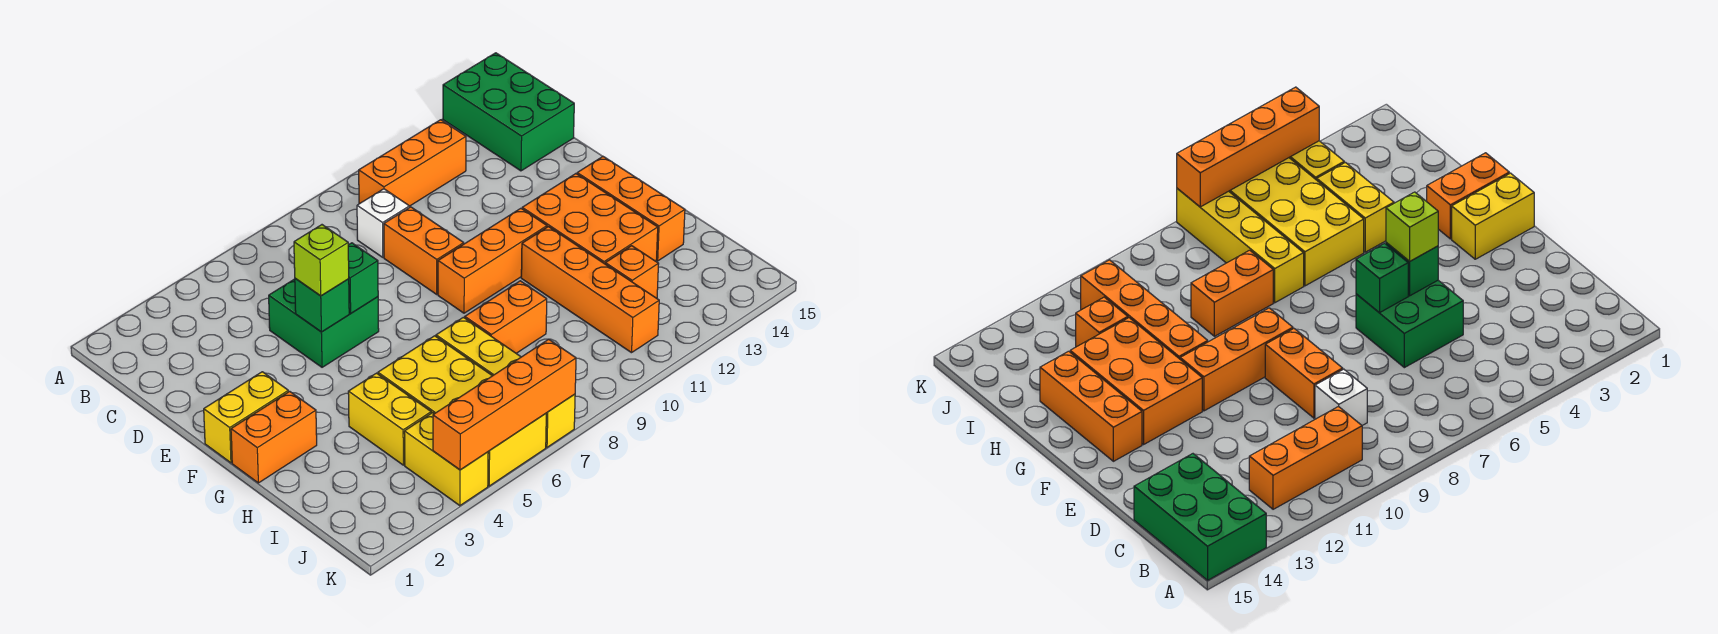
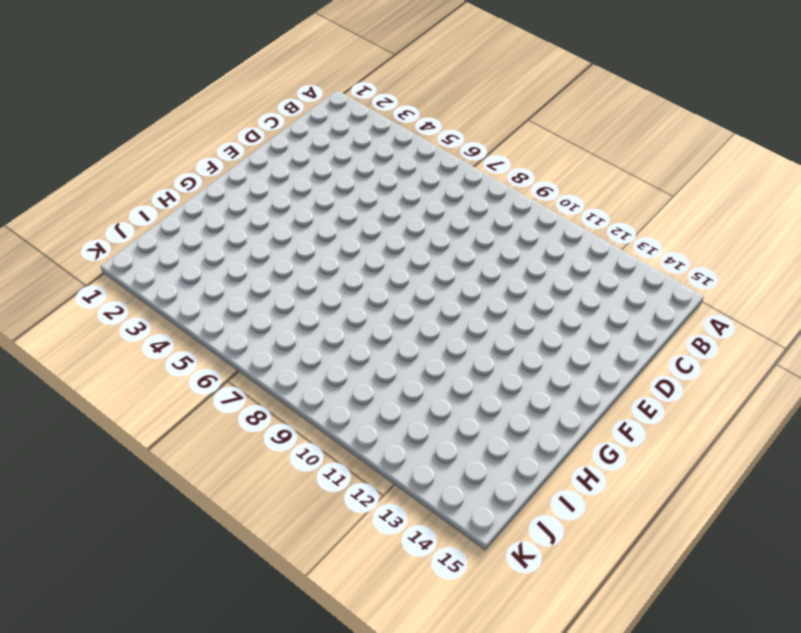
none -> green brick A14:C15 level 1
none -> orange brick B10:B12 level 1
none -> white brick C9 level 1

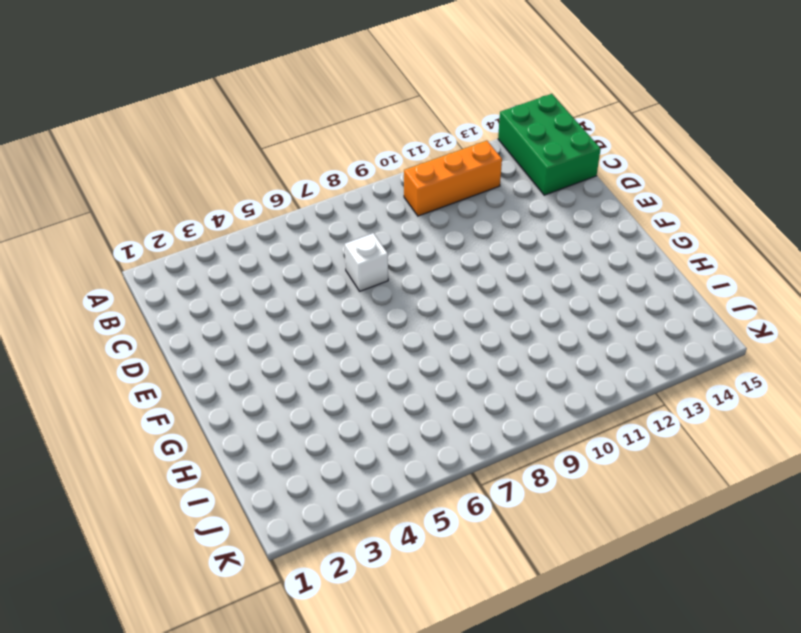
white brick D7 level 1 -> white brick C9 level 1
none -> green brick D5:E6 level 1
none -> orange brick D9:E9 level 1
none -> yellow brick F1:F2 level 1

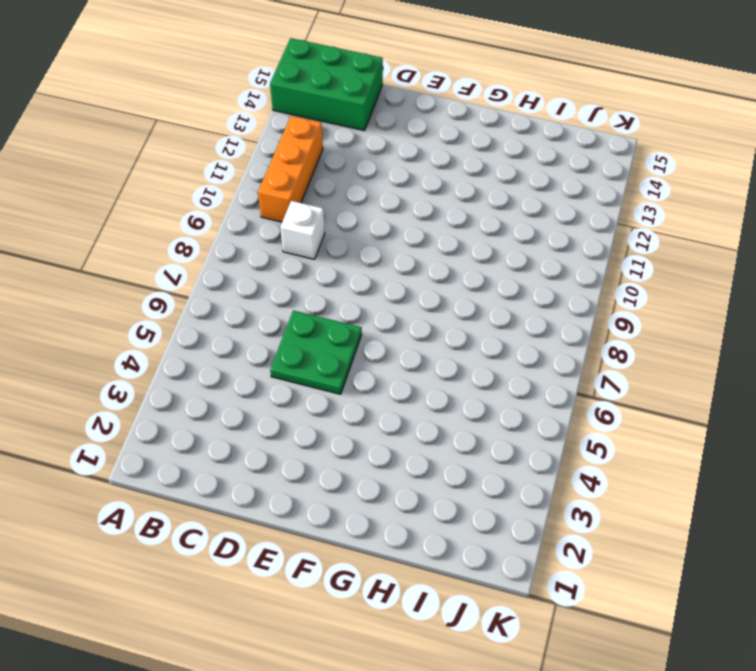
green plate D5:E6 level 1 -> green brick D5:E6 level 1
none -> orange brick D9:E9 level 1
none -> yellow brick F1:F2 level 1
none -> orange brick F9:F11 level 1

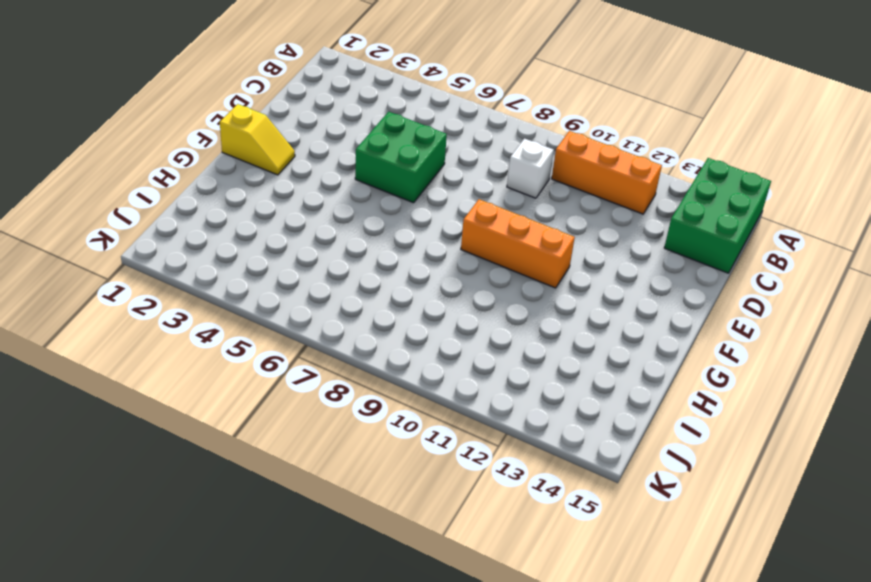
yellow slope F1:F2 level 1 top 1 -> yellow brick F1:F2 level 1
none -> orange brick D9:E9 level 1
none -> orange brick F12:H13 level 1
none -> orange brick F14:H14 level 1

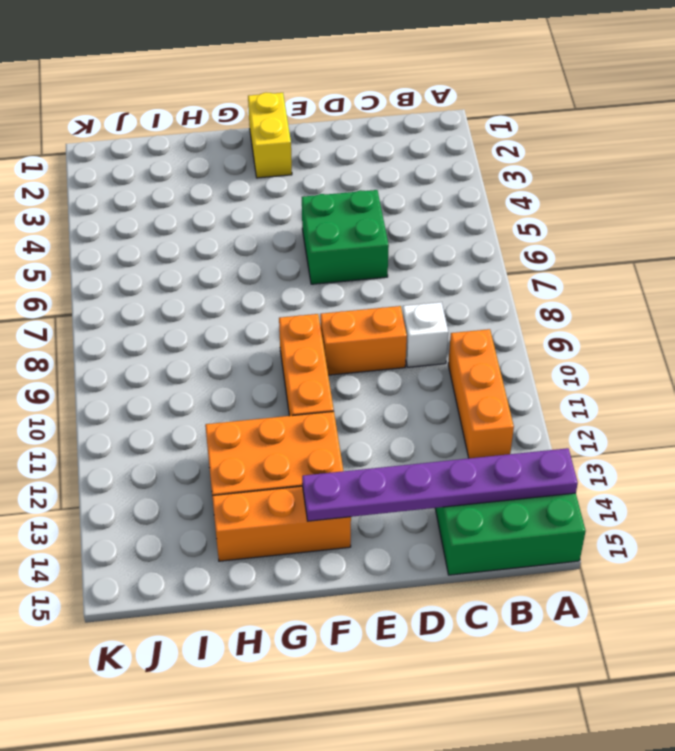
purple plate A14:F14 level 2 -> none
none -> orange brick G1:G2 level 1
none -> orange brick G11:J11 level 1
none -> yellow brick H4:I4 level 1

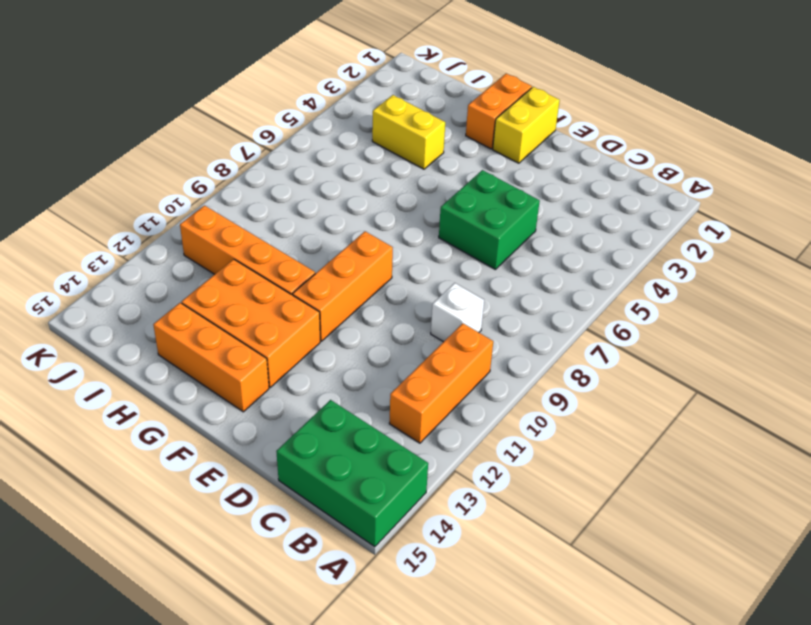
none -> orange brick D9:E9 level 1
none -> yellow brick H5:K6 level 1
none -> yellow brick H7:K7 level 1

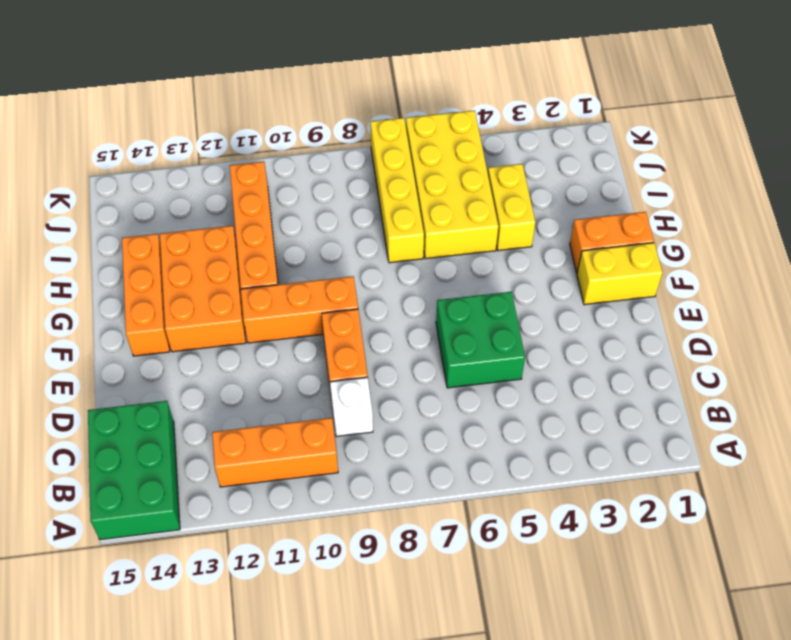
none -> orange brick H8:H9 level 1
none -> orange brick I12 level 1
none -> yellow brick J4:K4 level 1

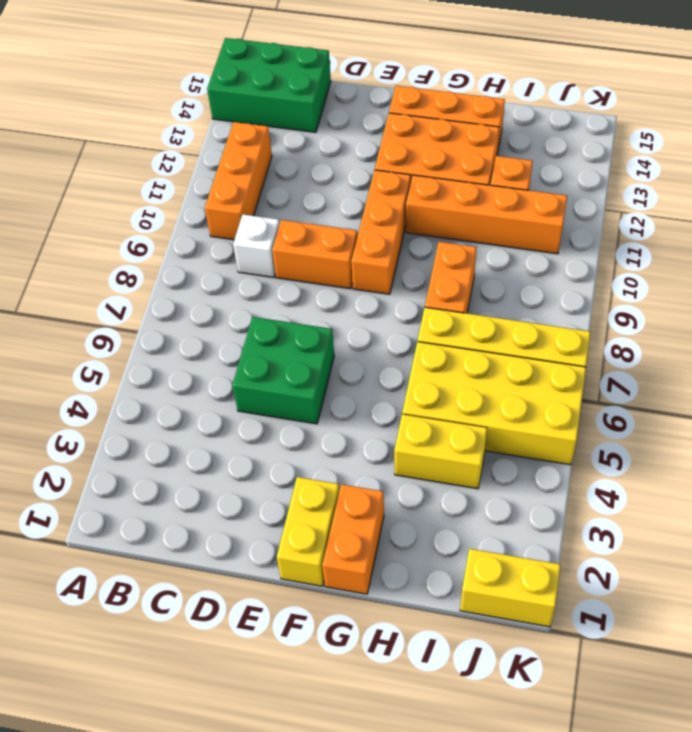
yellow brick J1:K1 level 1 -> yellow brick J4:K4 level 1
none -> green brick E5 level 2
none -> green brick E6 level 2
none -> orange brick K4:K7 level 2

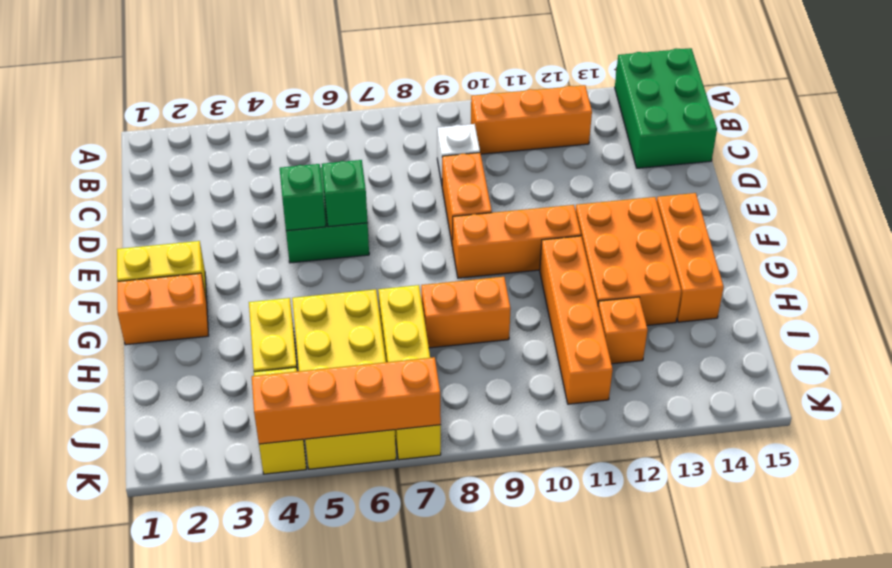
none -> lime brick E5 level 3

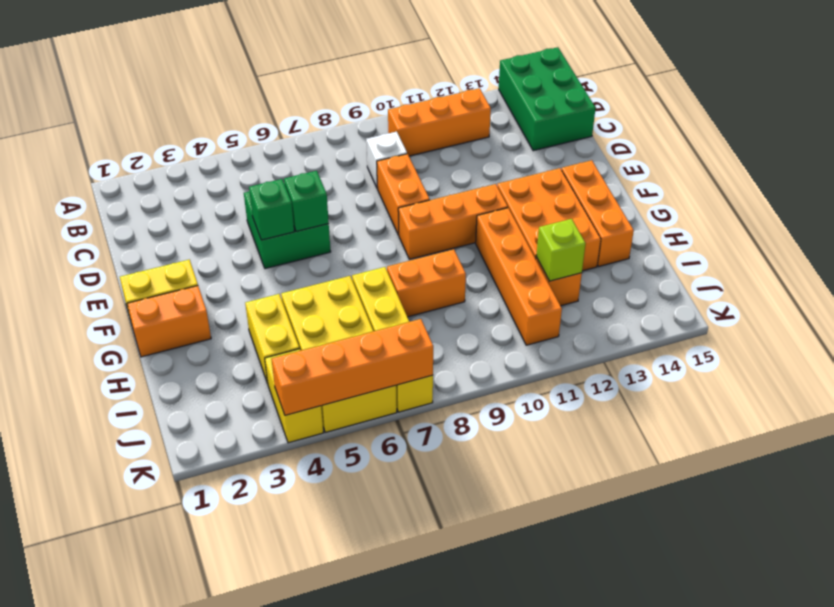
lime brick I12 level 2 -> lime brick E5 level 3

